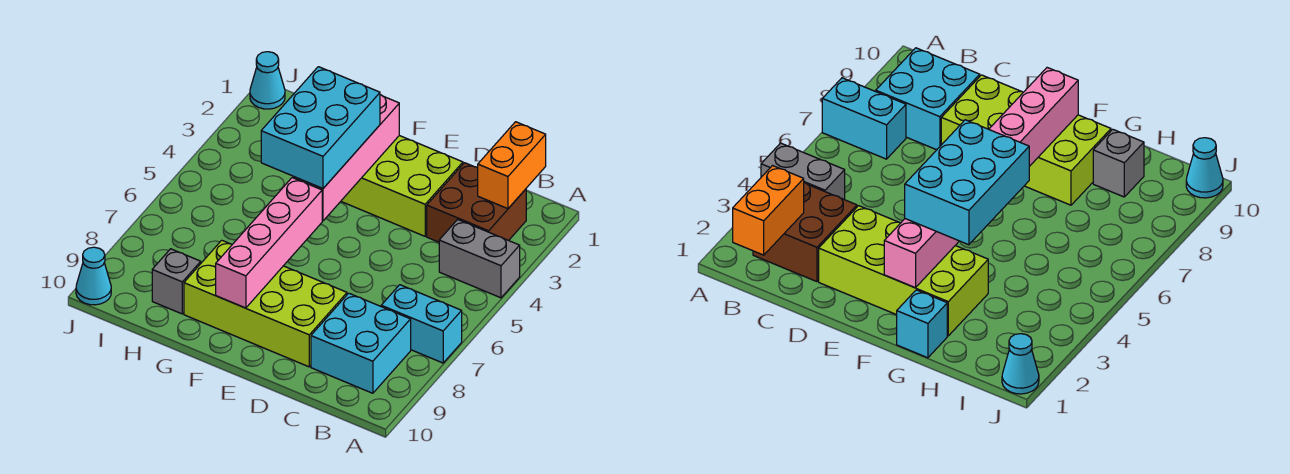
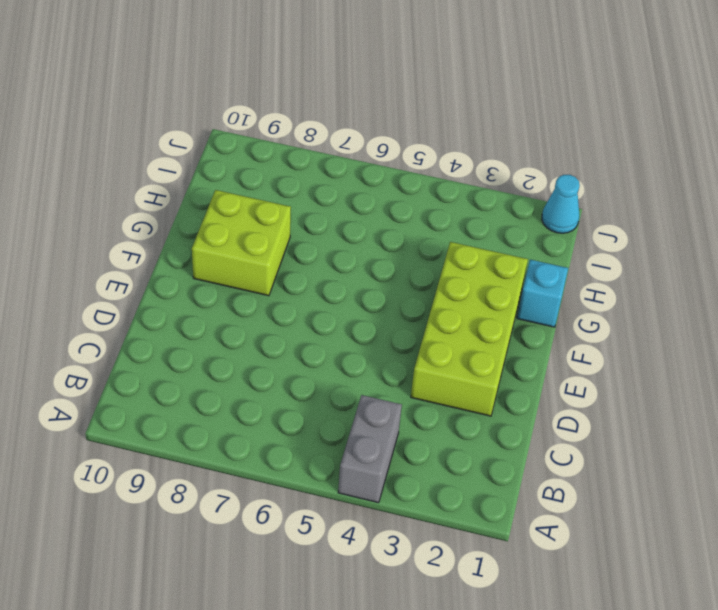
lime brick F8:G9 level 1 -> lime brick D8:G9 level 1
none -> cyan brick A7:B7 level 1
none -> brown brick B2:C3 level 1
none -> cyan brick B8:C9 level 1

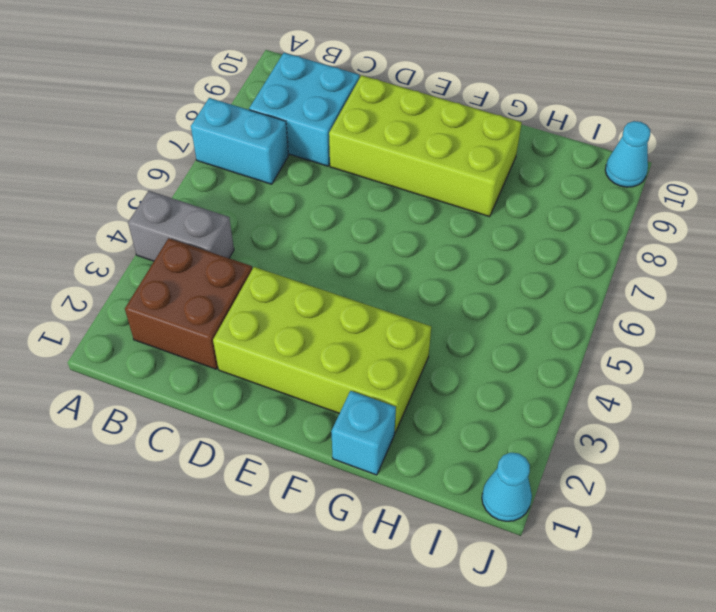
none -> grey brick H9 level 1
none -> orange brick B1:B2 level 2
none -> pink brick F2:F5 level 2

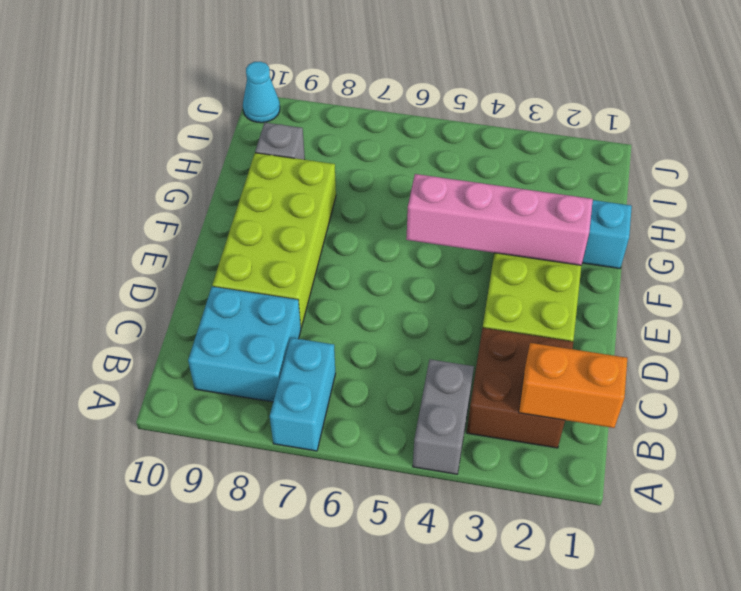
none -> cyan cone J1 level 1
none -> pink brick F6:F9 level 2
none -> cyan brick F3:G5 level 3

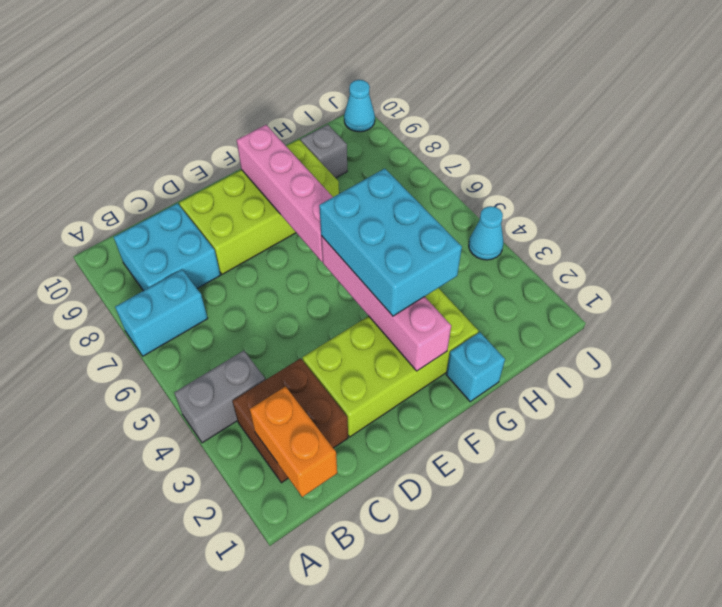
cyan cone J4 level 1 -> cyan cone J1 level 1

